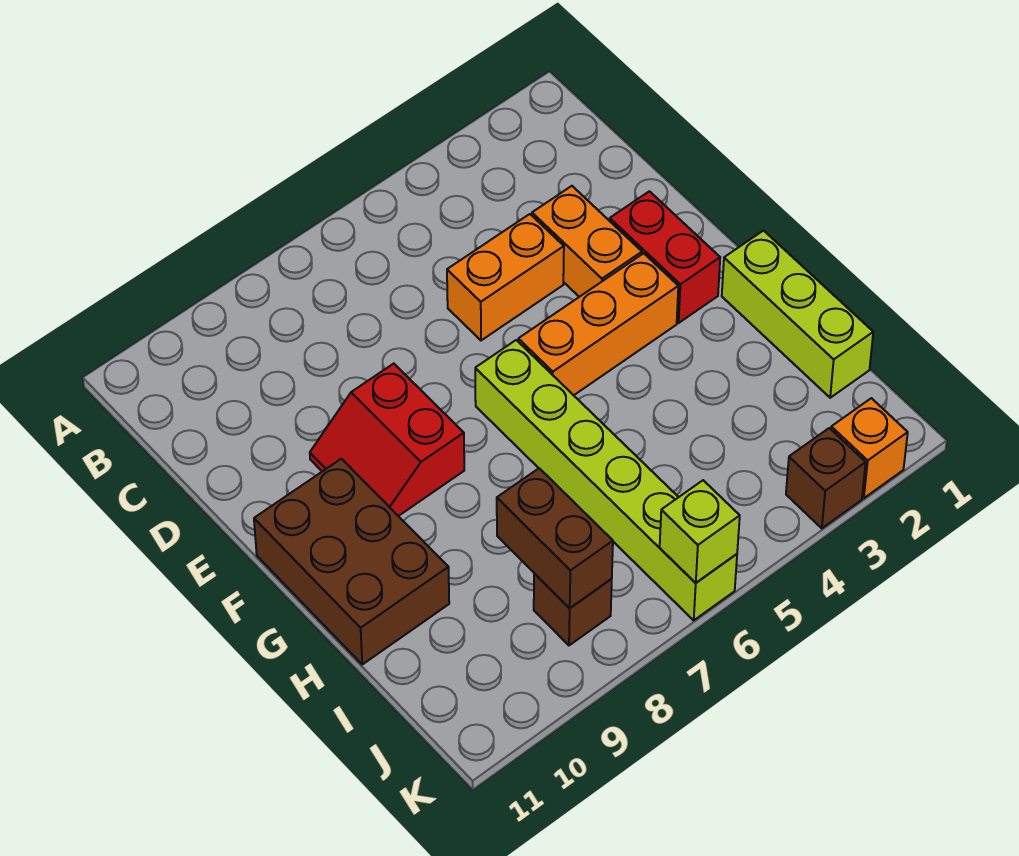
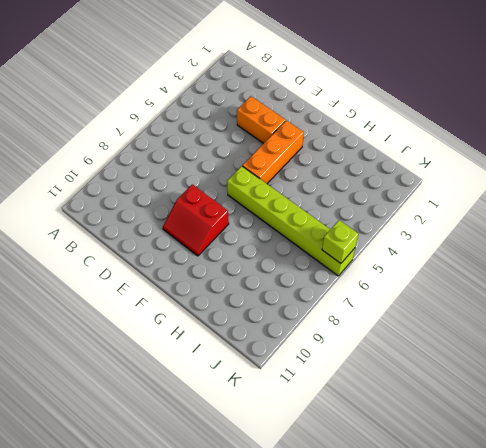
none -> orange brick D4:D5 level 1
none -> red brick E2:F2 level 1
none -> brown brick F10:H11 level 1

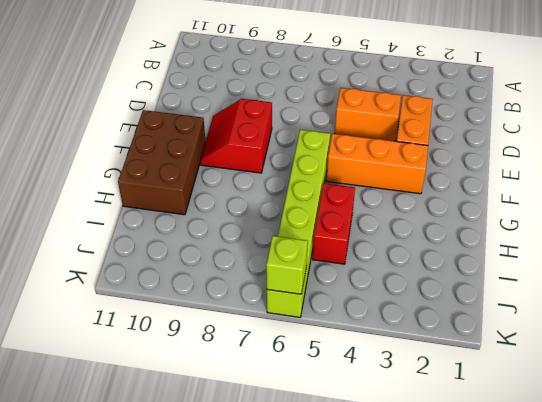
red brick H5:I5 level 1 -> red brick E2:F2 level 1
none -> lime brick G1:I1 level 1
none -> brown brick J8 level 1
none -> orange brick K2 level 1

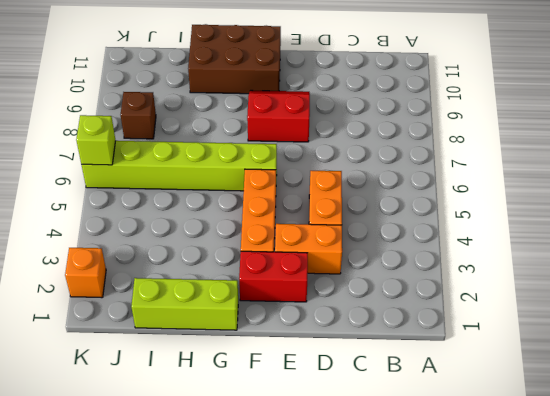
none -> brown brick K3 level 1
none -> brown brick I8:J8 level 2

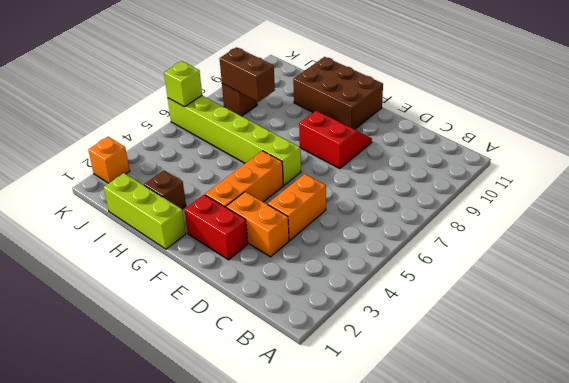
brown brick H2 level 1 -> brown brick K3 level 1

